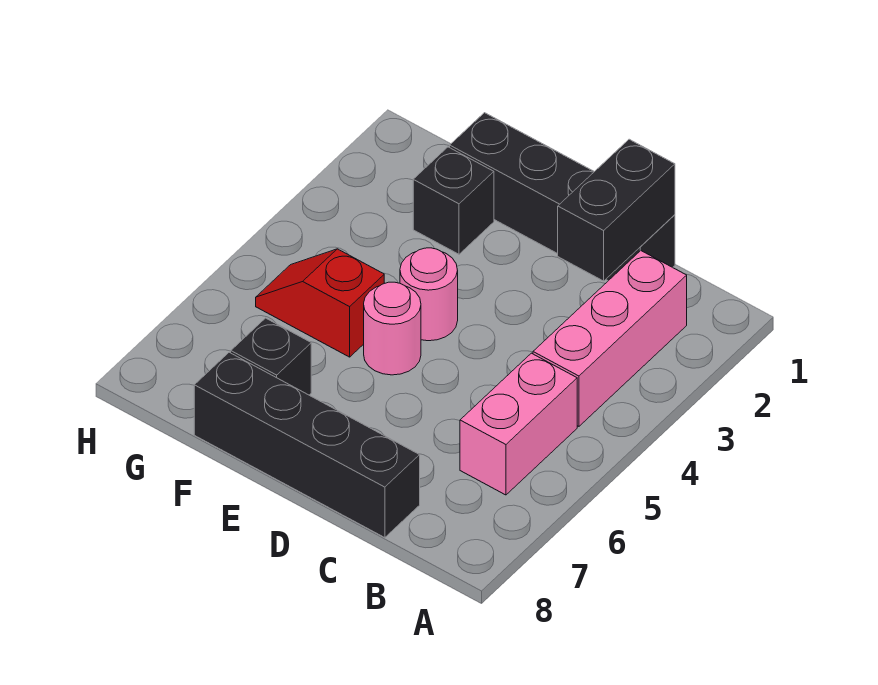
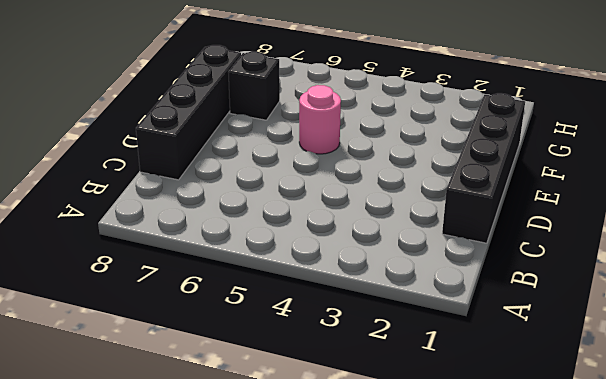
none -> pink brick B2:B4 level 1
none -> pink brick B5:B6 level 1

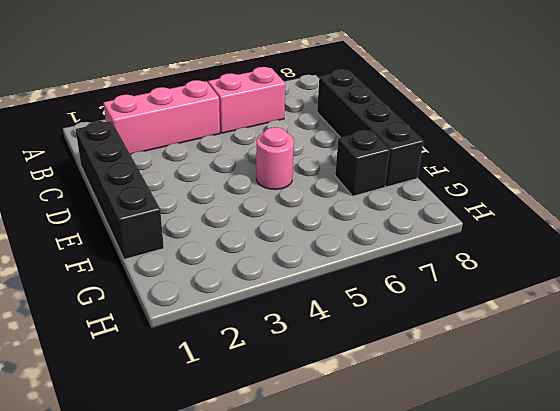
none -> pink round brick E4 level 1
none -> black brick F2 level 1

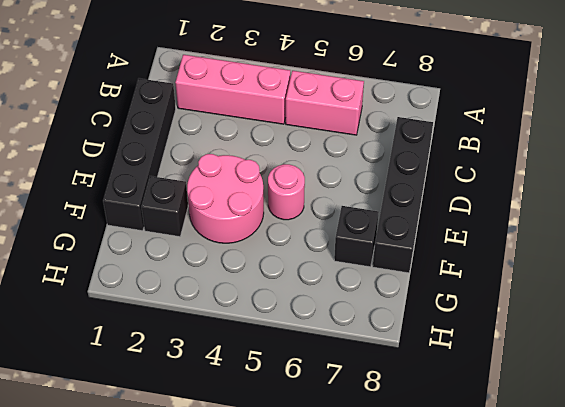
pink round brick E3:F4 level 1 -> pink round brick E4 level 1
none -> red slope F5:G5 level 1 top F
none -> black brick C1:C2 level 2

